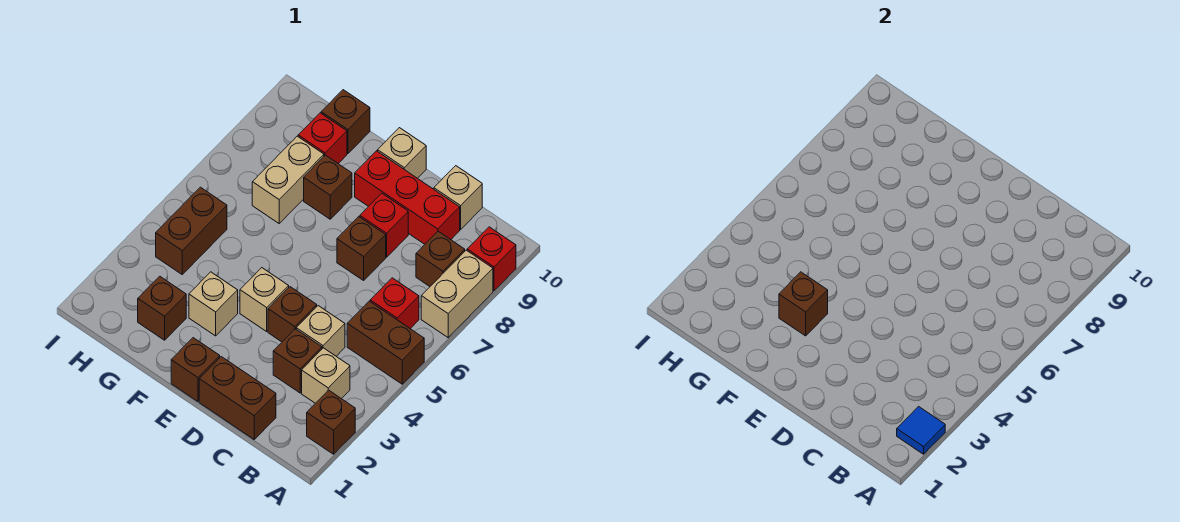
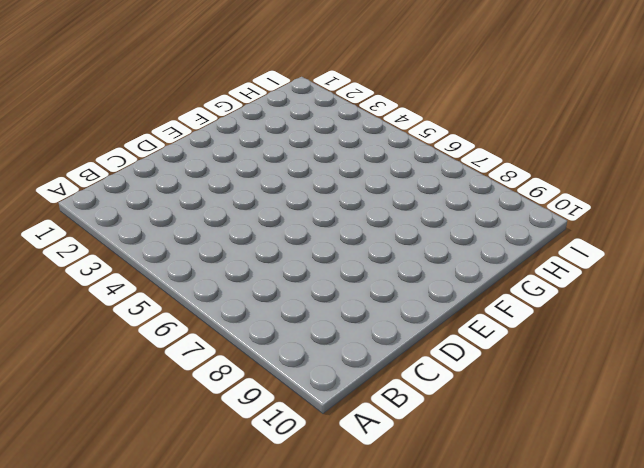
none -> brown brick A2 level 1
none -> brown brick A5:B5 level 1
none -> tan brick A7:A8 level 1

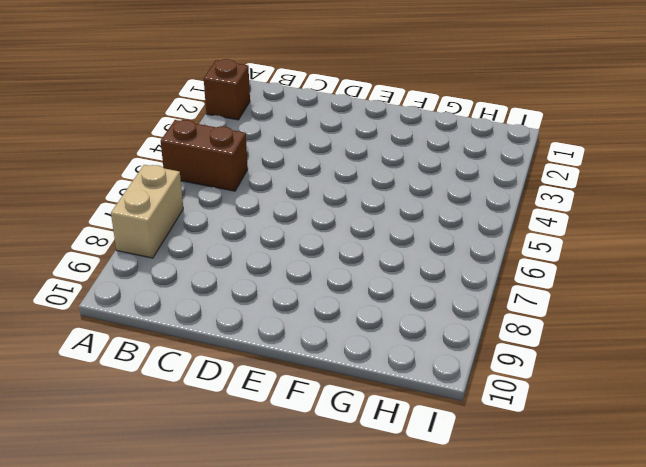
none -> red brick A9 level 1
none -> tan brick B3 level 1
none -> red brick B6 level 1

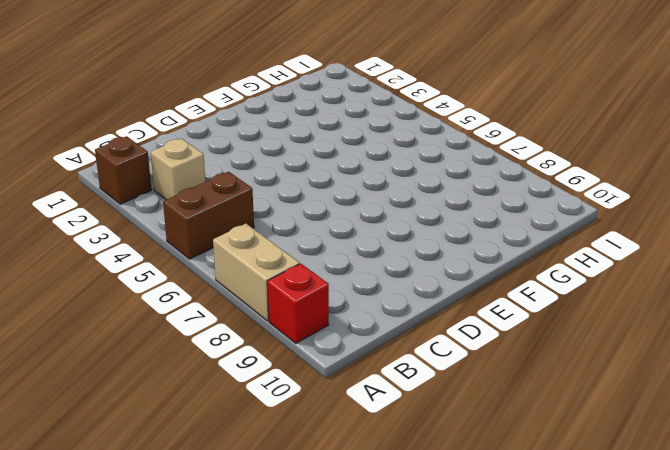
none -> red brick B6 level 1
none -> brown brick B8 level 1
none -> brown brick C1:D1 level 1

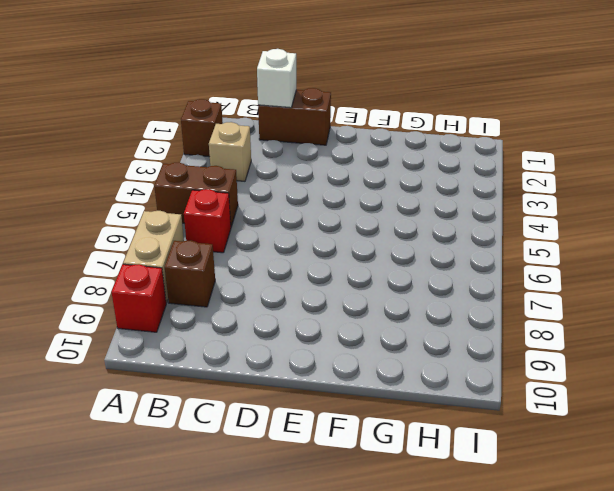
white brick C1 level 2 -> none
none -> brown brick C3 level 1
none -> tan brick C4 level 1
none -> red brick C9:E9 level 1

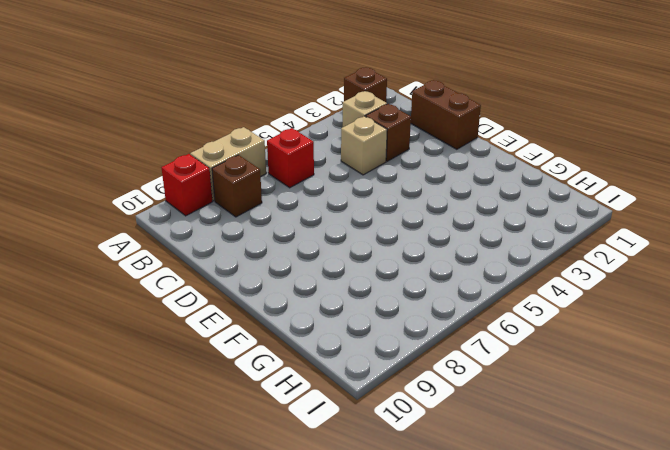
none -> brown brick A5:B5 level 1
none -> red brick C9:E9 level 1
none -> tan brick C10 level 1

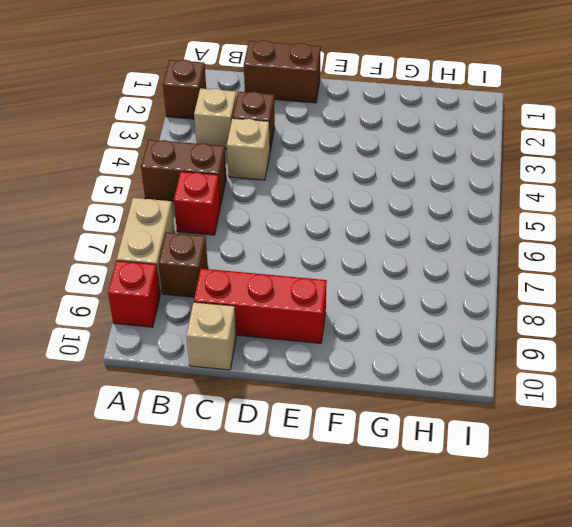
none -> brown brick D4 level 1
none -> brown brick D7 level 1
none -> red brick D8 level 1

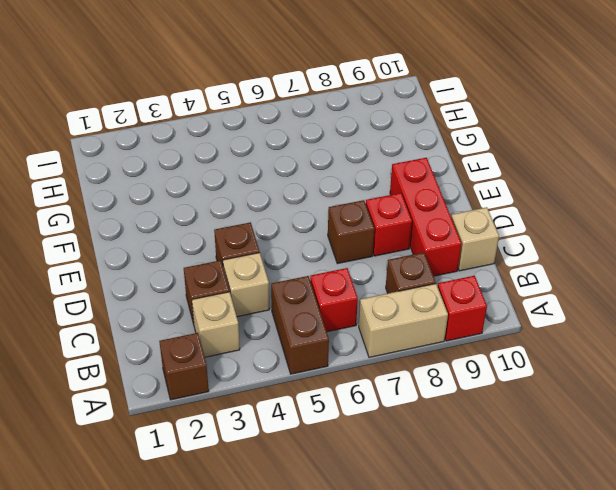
none -> brown brick C1:D1 level 1
none -> brown brick E1 level 1
none -> tan brick E4 level 1

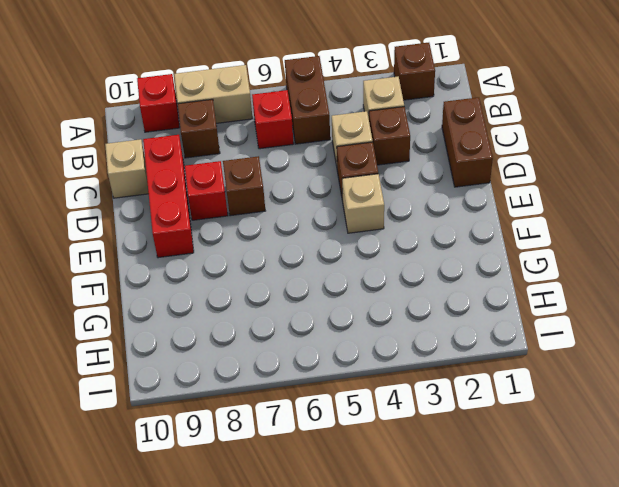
none -> brown brick E1 level 1
none -> tan brick E10 level 1
none -> tan brick F3 level 1

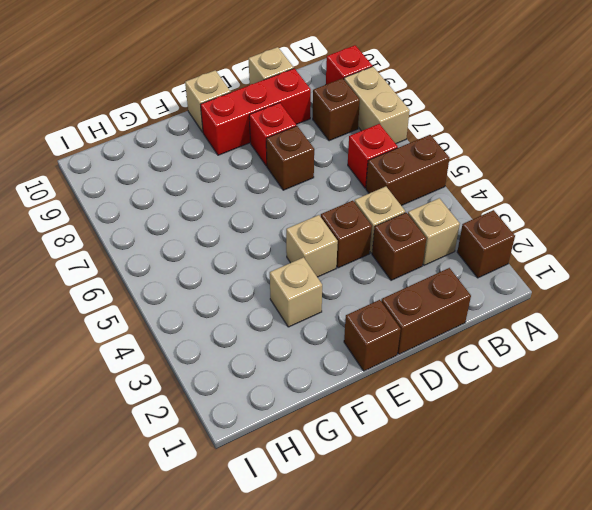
none -> brown brick F8 level 1
none -> brown brick G2 level 1
none -> tan brick G7:G8 level 1

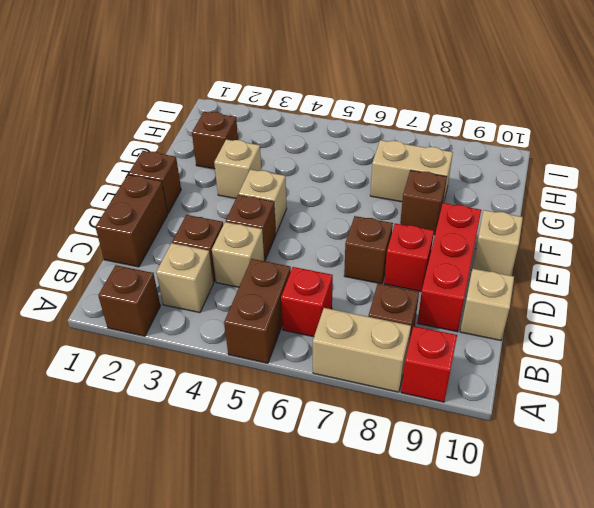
none -> red brick G9 level 1
none -> brown brick G10 level 1
none -> brown brick H4:H5 level 1

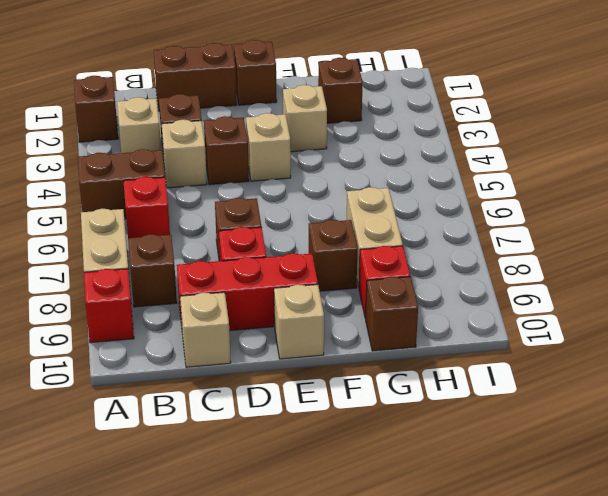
none -> brown brick H4:H5 level 1
none -> blue tile A2 level 2
none -> brown brick F3 level 2

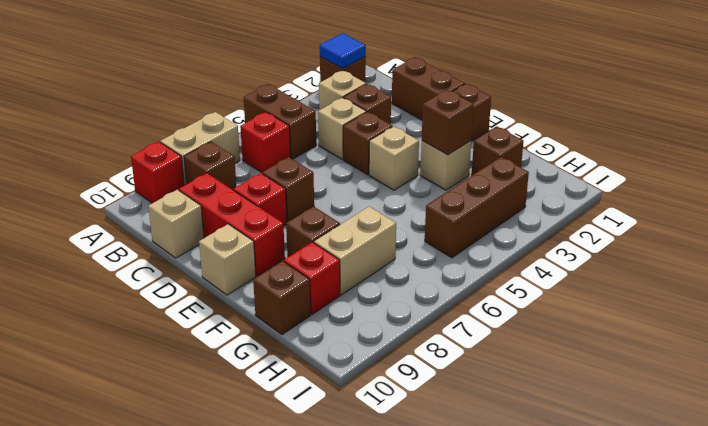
brown brick H3:H5 level 1 -> brown brick H4:H5 level 1

